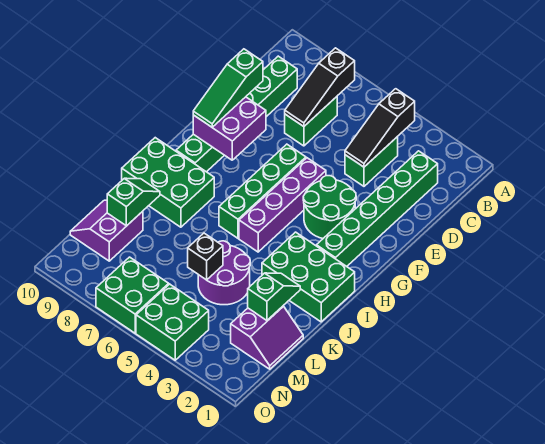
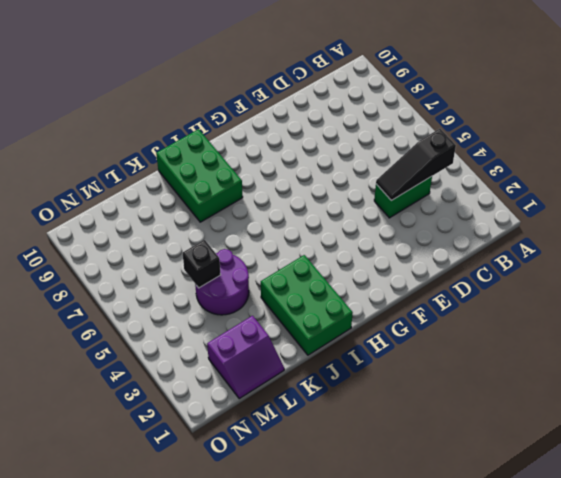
none -> green brick C2:H2 level 1
none -> green brick C7:D7 level 1
none -> green brick C9:H9 level 1

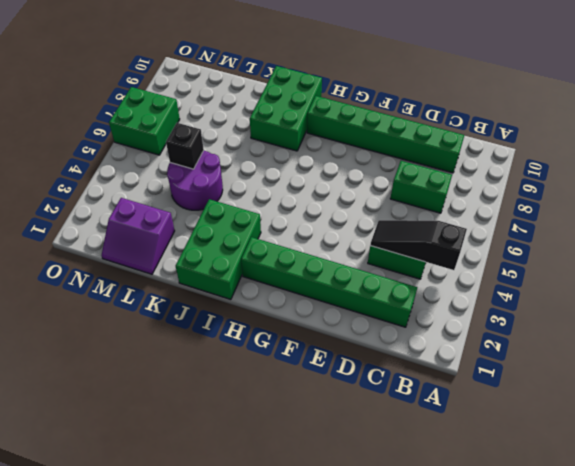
none -> green round brick F3:G4 level 1
none -> purple brick F5:I5 level 1
none -> green brick F6:I6 level 1

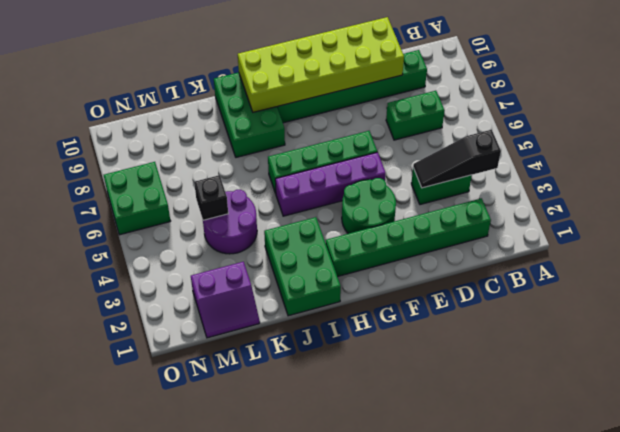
lime brick D9:I10 level 2 -> purple brick F8:G9 level 2
none -> purple slope L9:M10 level 1 top 9
none -> green brick N4:O5 level 1
none -> black slope B7:D7 level 2 top B

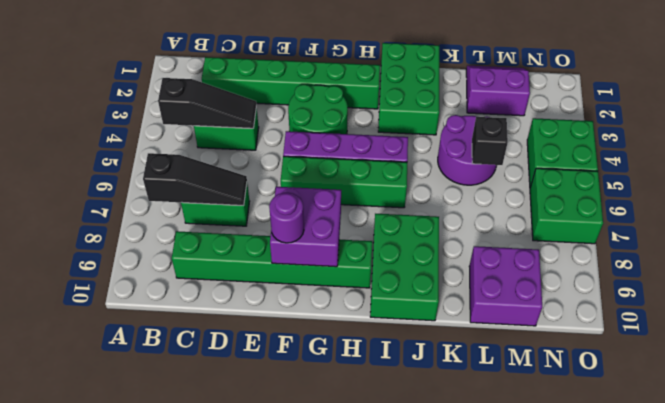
purple round brick F9 level 3 -> green slope E9:G9 level 3 top E
purple brick L9:M10 level 1 -> purple slope L9:M10 level 1 top 9
none -> green slope K2:L2 level 2 top L
none -> green slope K9:L9 level 2 top L

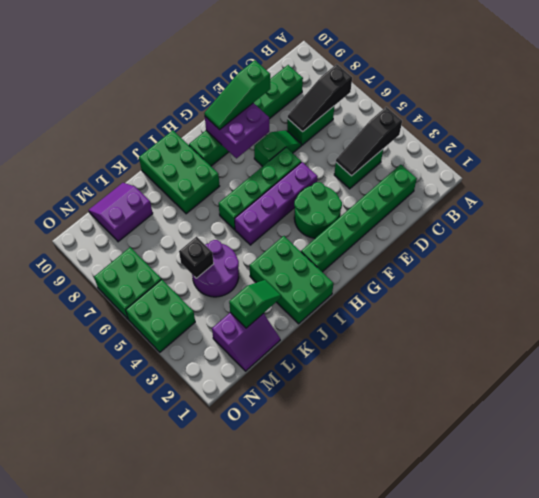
green slope E7:F7 level 1 top F -> green slope K9:L9 level 2 top L

